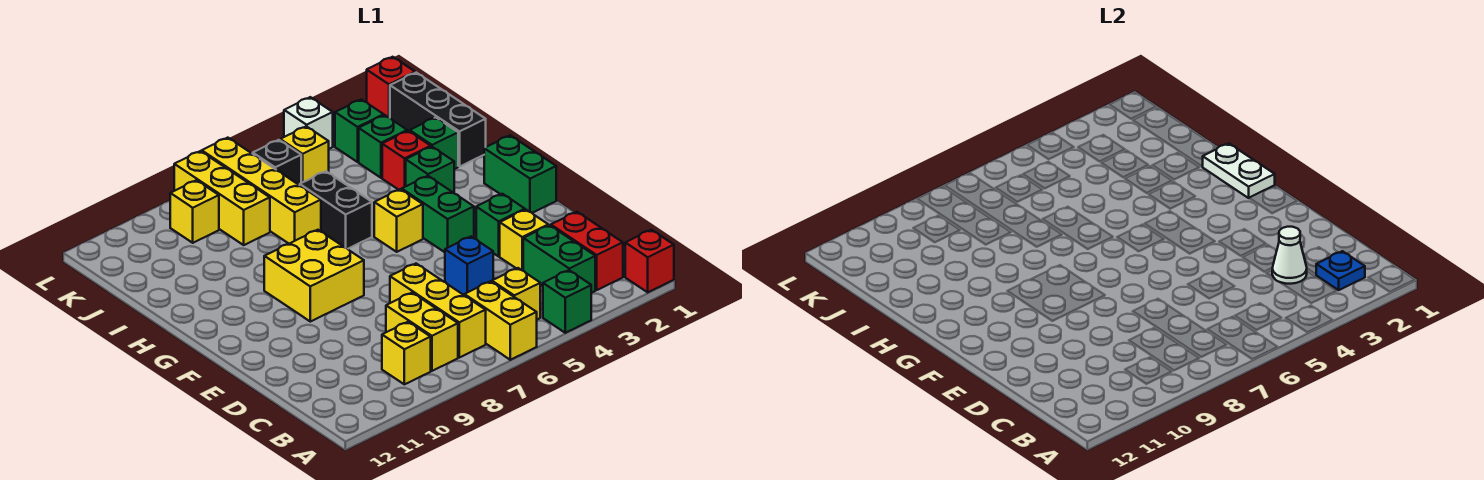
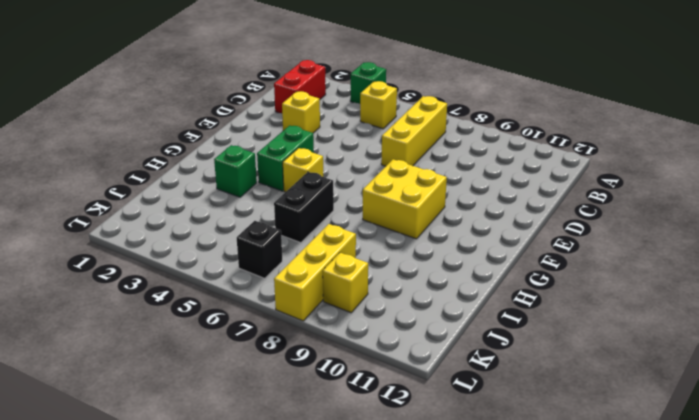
none -> red brick A1 level 1
none -> yellow brick A6:B6 level 1
none -> green brick B3:C3 level 1
none -> yellow brick B8:C8 level 1

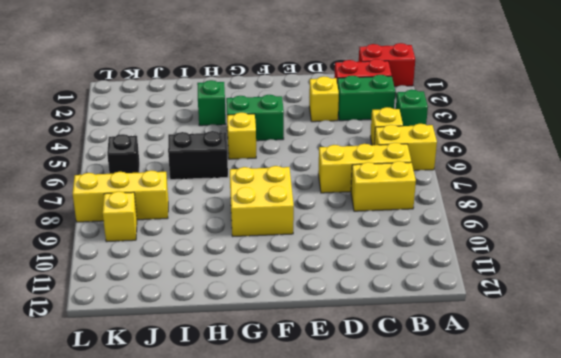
red brick A1:B1 level 1 -> red brick A1 level 1
none -> yellow brick B9 level 1
none -> blue brick D5 level 1
none -> green brick E3 level 1
none -> green brick F1:G1 level 1

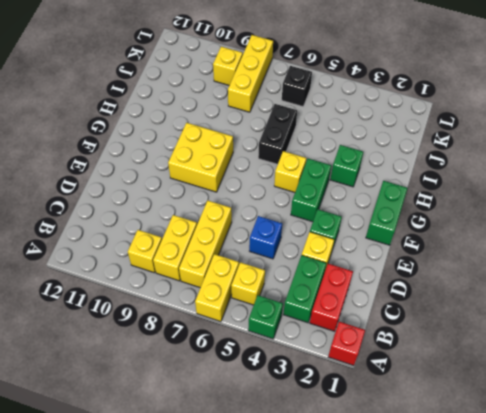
none -> black brick I1:K1 level 1
none -> green brick I2 level 1
none -> red brick I3 level 1
none -> yellow brick I7:L7 level 1

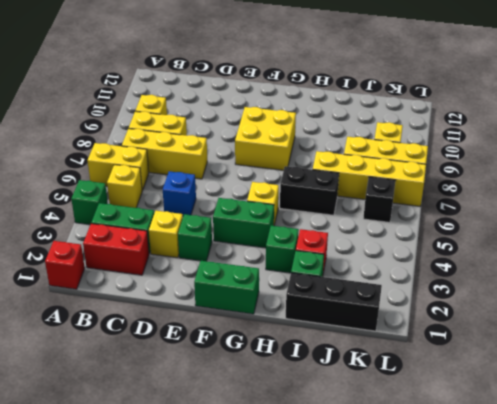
none -> green brick J3 level 1
none -> green brick K3 level 1
none -> yellow brick K5 level 1
none -> red brick L1 level 1

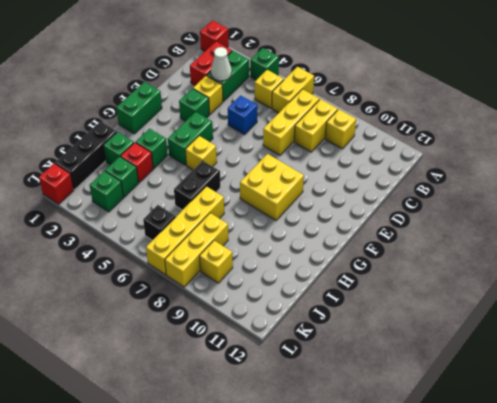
none -> yellow brick K5 level 1
none -> white brick L4 level 1
none -> blue plate B2 level 2
none -> white plate G1:H1 level 2

